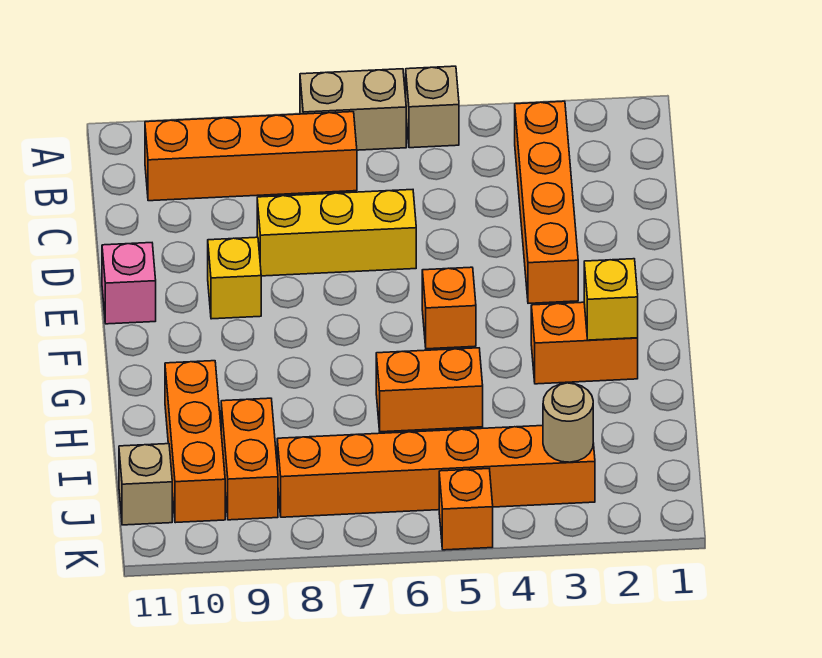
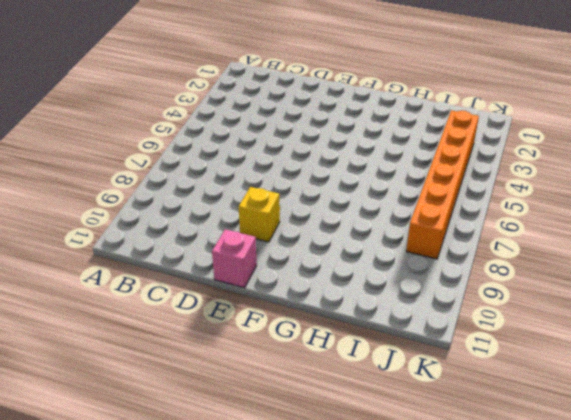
none -> tan brick A5 level 1
none -> tan brick A6:A7 level 1
none -> orange brick B3:E3 level 1

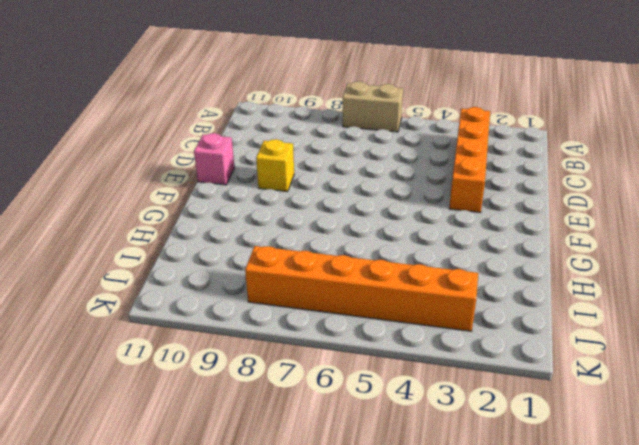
none -> tan brick A5 level 1
none -> orange brick B7:B10 level 1
none -> yellow brick D6:D8 level 1

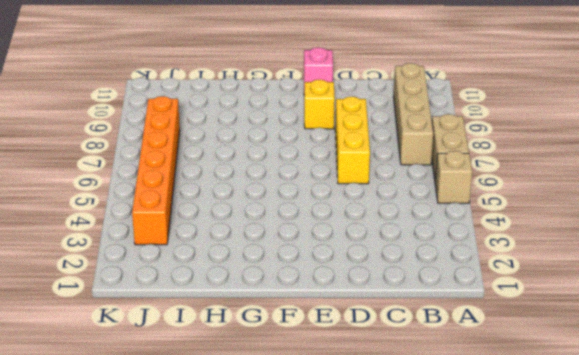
tan brick B7:B10 level 1 -> orange brick B7:B10 level 1
none -> orange brick B3:E3 level 1
none -> orange brick F5 level 1
none -> orange brick G2:G3 level 1

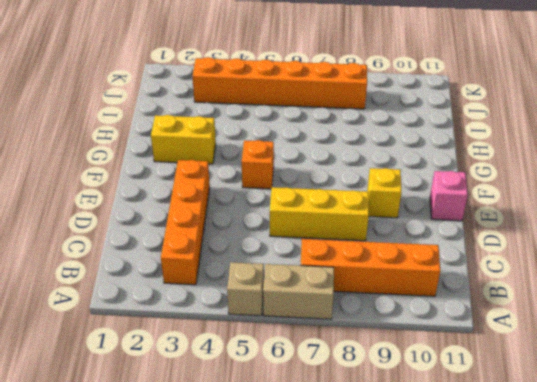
yellow brick G2:G3 level 1 -> orange brick G2:G3 level 1
none -> orange brick H5:H6 level 1
none -> orange brick H10:J10 level 1
none -> orange brick I9:J9 level 1

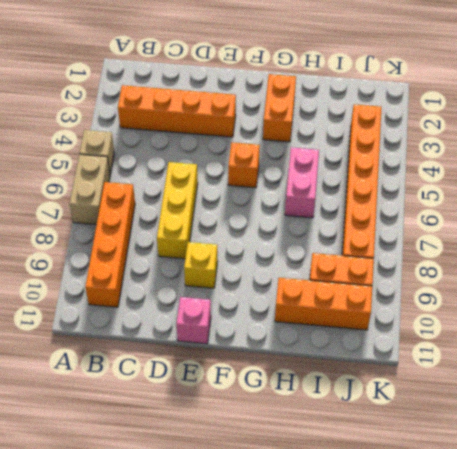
pink brick H5:H6 level 1 -> orange brick H5:H6 level 1
none -> tan brick J11 level 1
none -> orange brick K5 level 1
none -> yellow brick G2 level 2

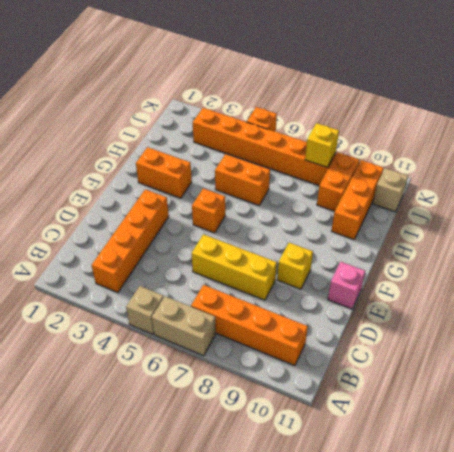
yellow brick J8 level 2 -> yellow brick G2 level 2
none -> tan round brick J3 level 2

